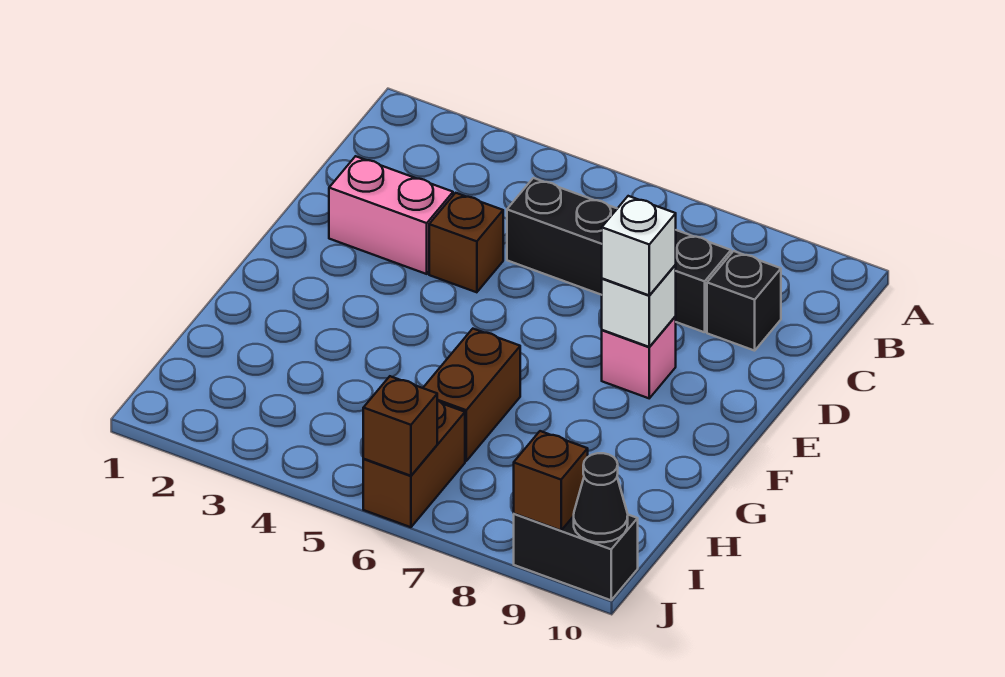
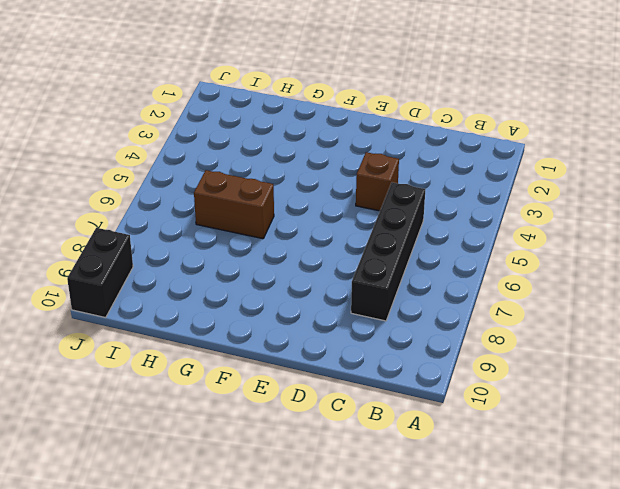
none -> black brick C9 level 1
none -> pink brick D2:D3 level 1
none -> pink brick E8 level 1

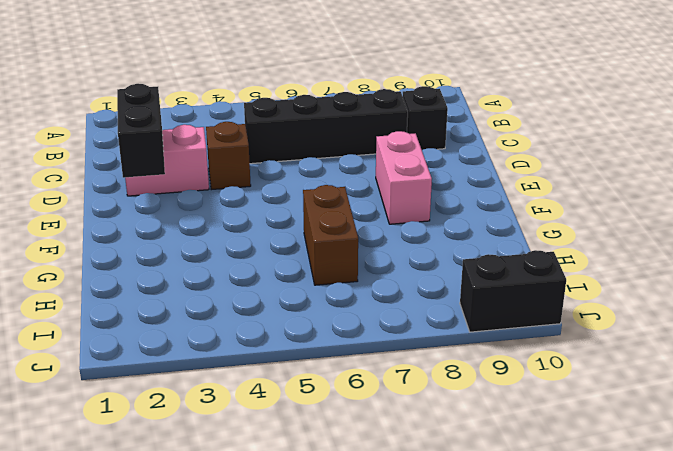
black brick D2:E2 level 2 -> none
pink brick E8:F8 level 1 -> pink brick E8 level 1
none -> brown brick I6:J6 level 1
none -> white brick E8 level 2
none -> brown brick J6 level 2

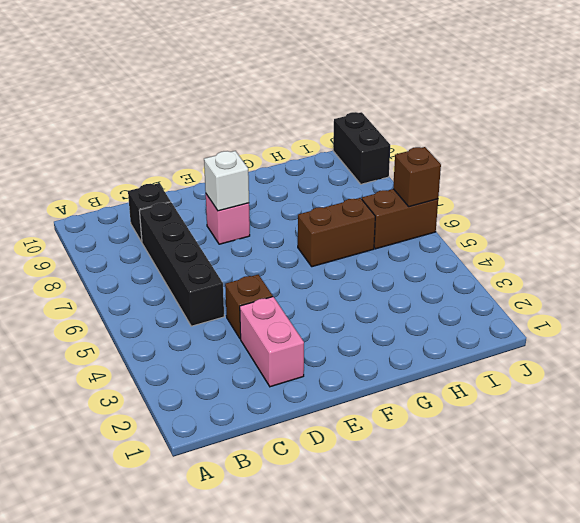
none -> brown brick J9 level 2
none -> black cone J10 level 2
none -> white brick E8 level 3

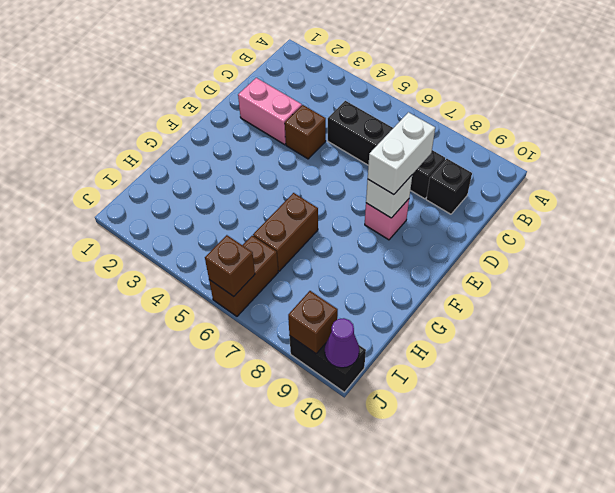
white brick D8:E8 level 3 -> white brick E8 level 3
purple cone J10 level 2 -> black cone J10 level 2

